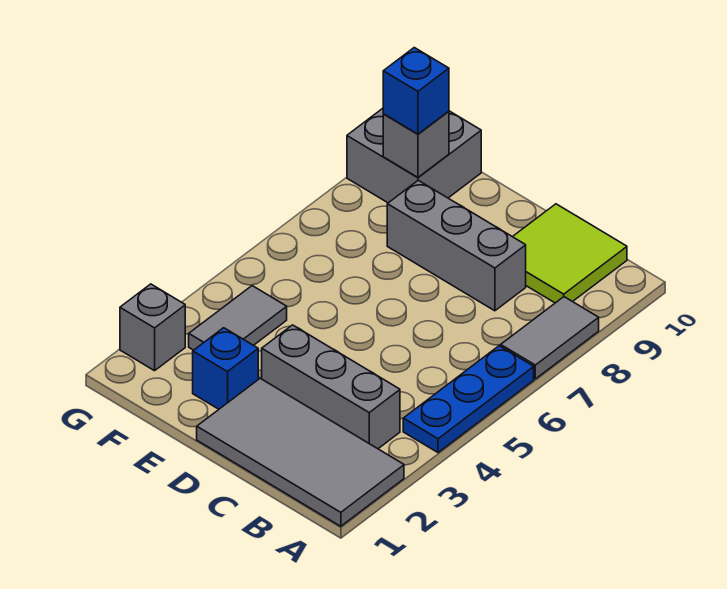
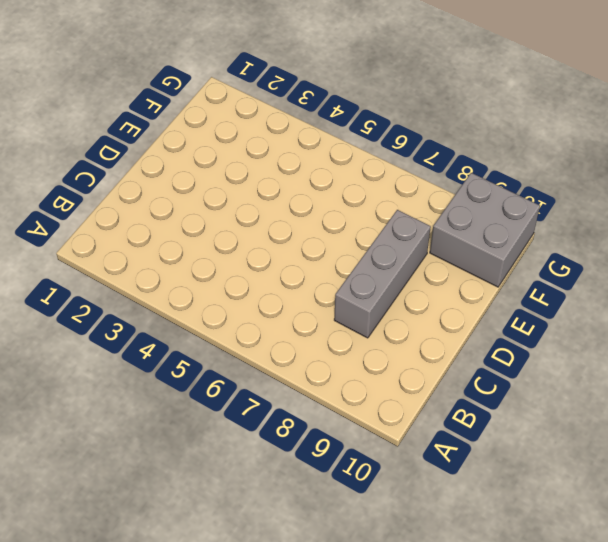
none -> grey tile A1:D2 level 1
none -> blue plate A4:A6 level 1
none -> grey tile A7:A8 level 1

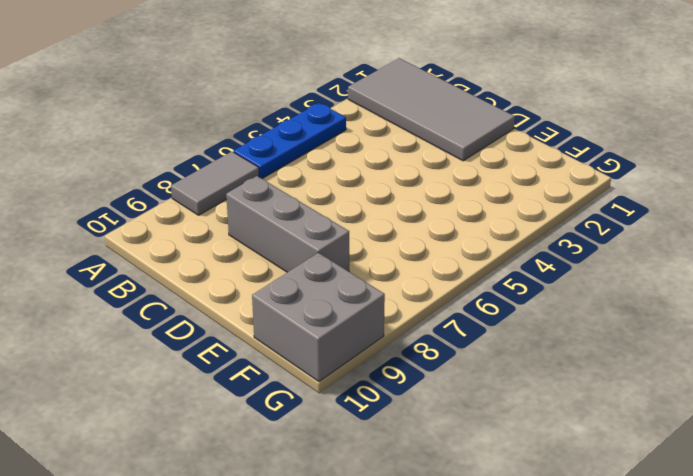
none -> grey brick B3:D3 level 1
none -> lime tile B9:C10 level 1
none -> blue brick E2 level 1

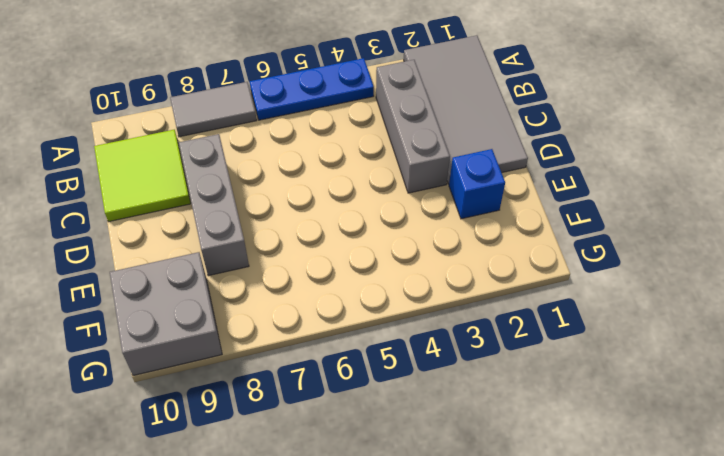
none -> grey tile F3:F4 level 1
none -> grey brick G2 level 1
none -> grey brick F9 level 2

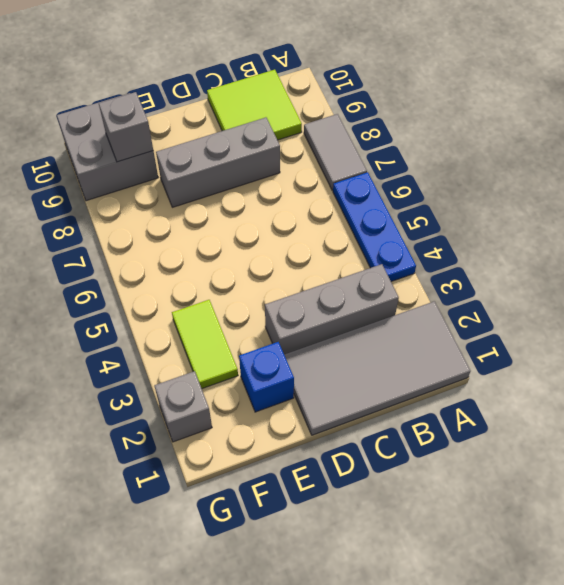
lime tile F3:F4 level 1 -> grey tile F3:F4 level 1
none -> blue brick F9 level 3

